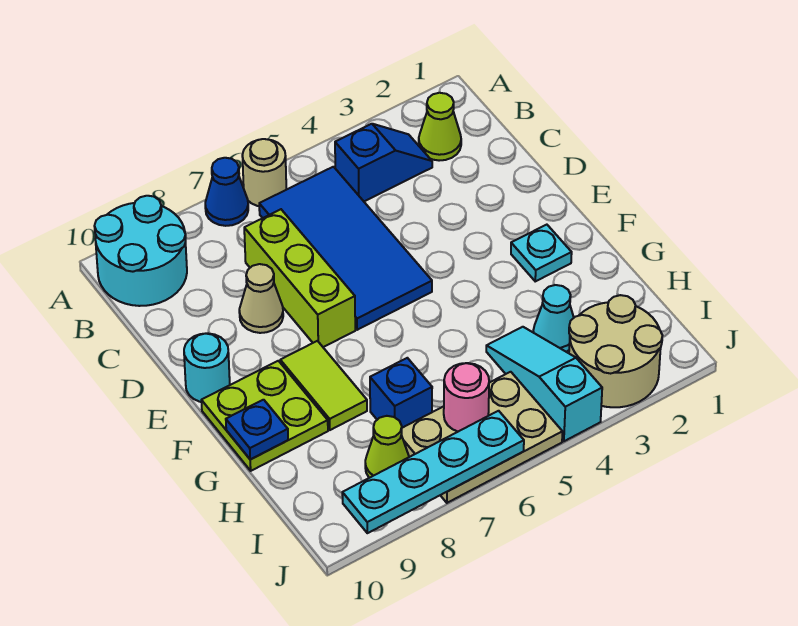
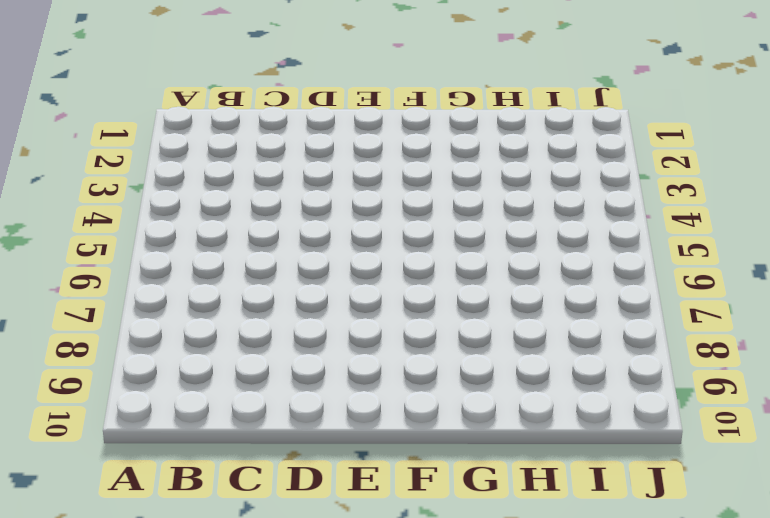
none -> tan round brick A6 level 1
none -> blue cone A7 level 1
none -> cyan round brick A9:B10 level 1

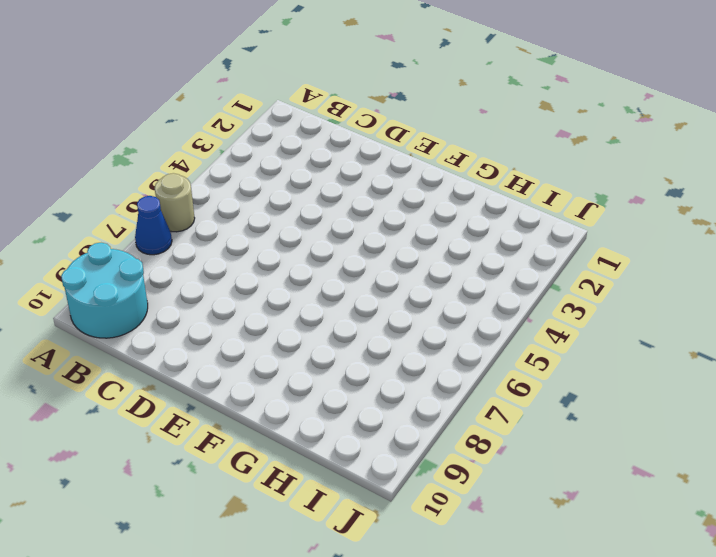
none -> lime cone B2 level 1
none -> blue slope B3:B4 level 1 top 4
none -> blue tile B5:E6 level 1

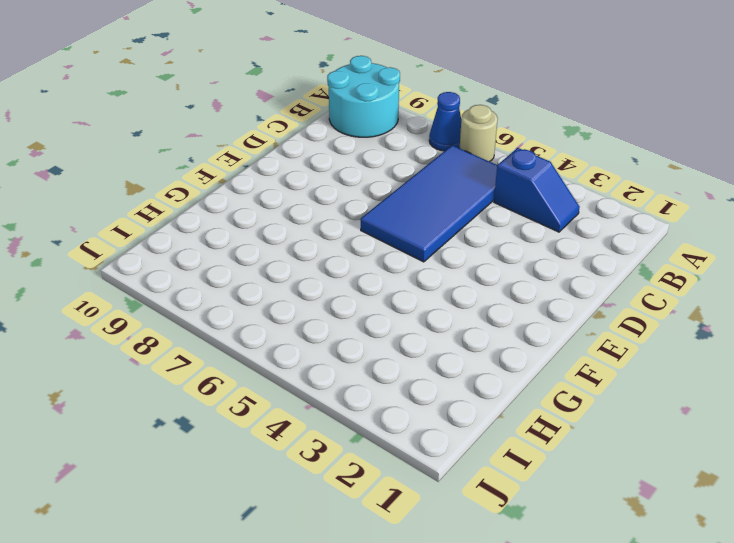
none -> lime cone B2 level 1
none -> lime brick C7:E7 level 1
none -> tan cone D8 level 1

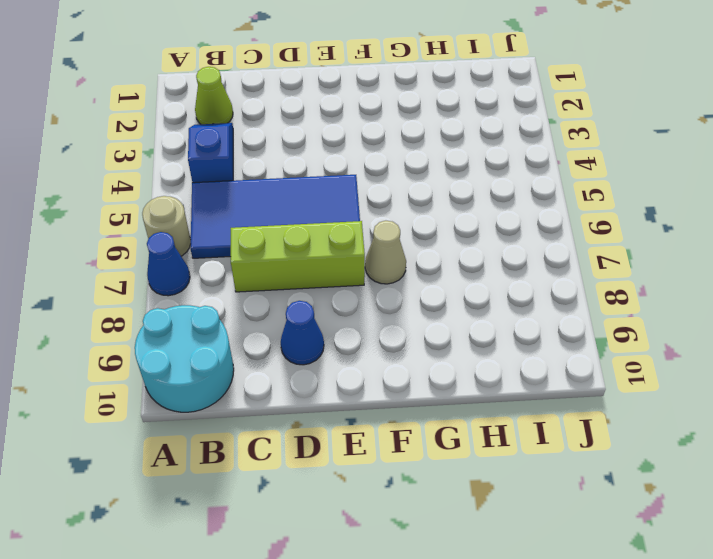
blue cone D9 level 1 -> none
tan cone F7 level 1 -> tan cone D8 level 1
none -> cyan round brick E10 level 1
none -> cyan plate F2 level 1
none -> lime tile F8:G8 level 1

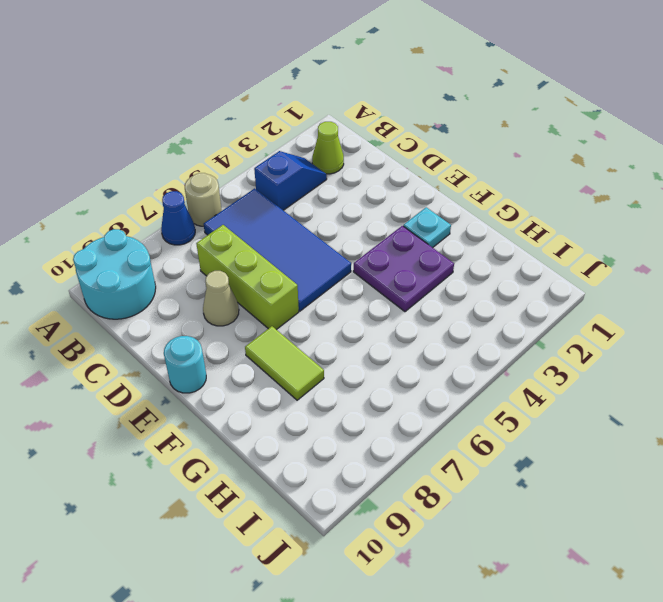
purple plate F3:G4 level 1 -> none
none -> lime plate F9:G10 level 1
none -> cyan cone H3 level 1
none -> cyan slope H4:J4 level 1 top J

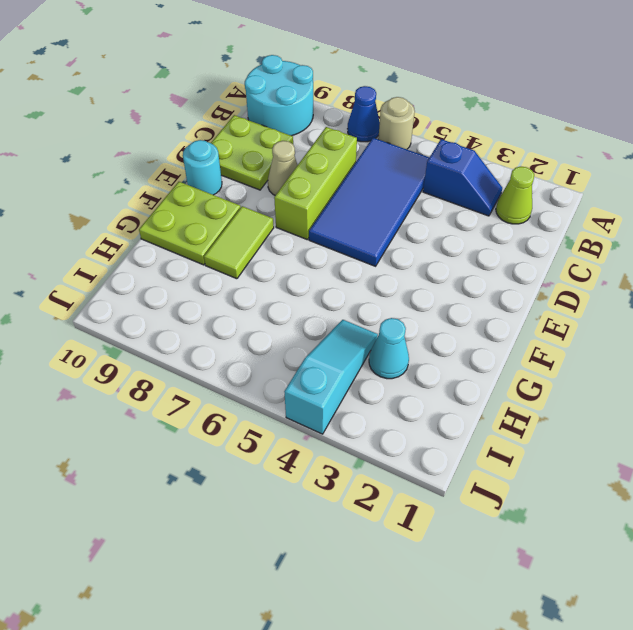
lime plate C9:D10 level 1 -> none
none -> cyan plate F2 level 1
none -> blue brick H7 level 1
none -> tan round brick I2:J3 level 1

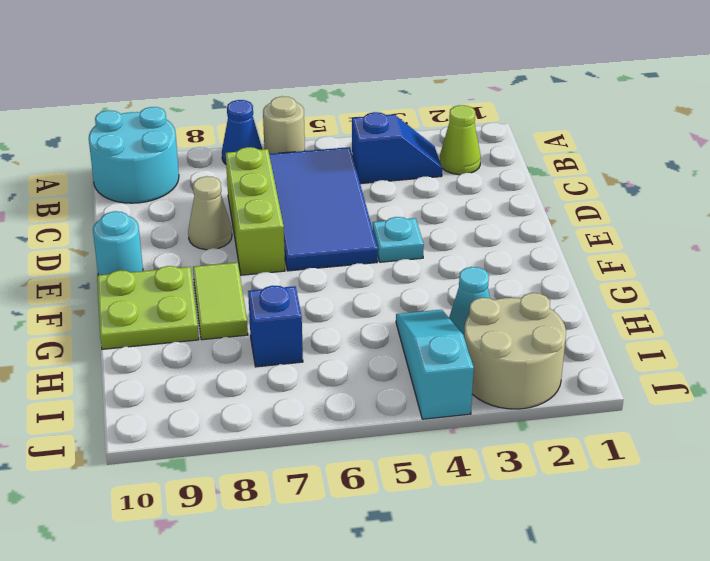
cyan plate E4 level 1 -> cyan plate F2 level 1
none -> tan plate I5:J7 level 1
none -> lime cone I8 level 1
none -> blue plate G10 level 2

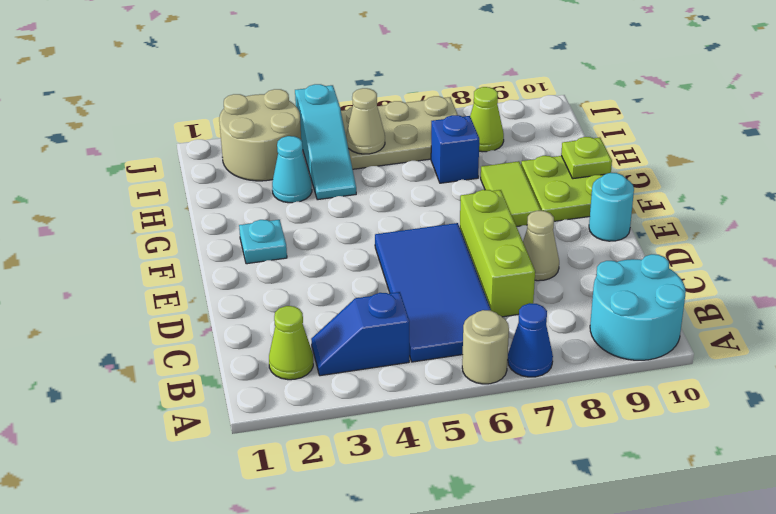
lime plate G10 level 2 -> blue plate G10 level 2
tan cone I5 level 2 -> none
none -> pink round brick I6 level 2
none -> cyan plate J6:J9 level 2

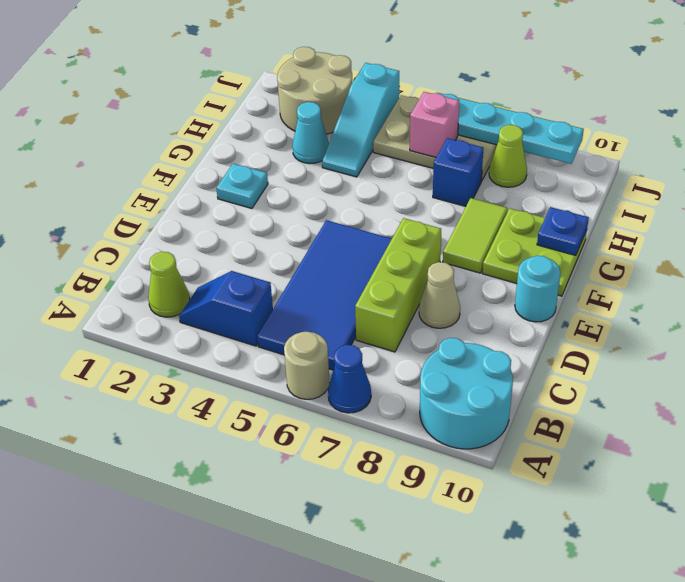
pink brick I6 level 2 -> pink round brick I6 level 2

